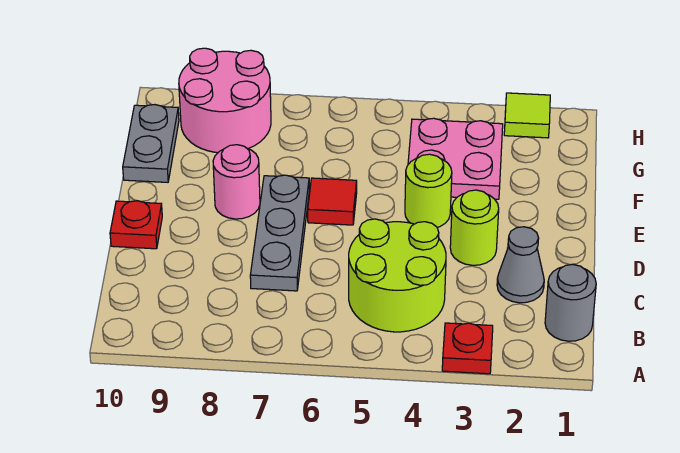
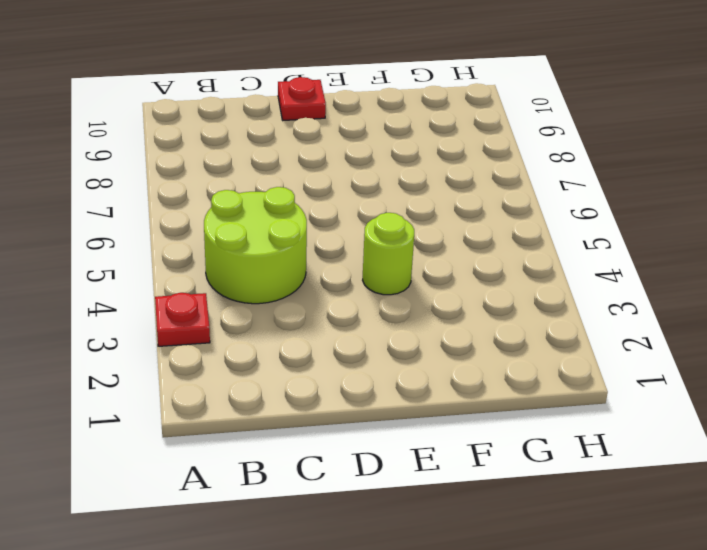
none -> grey round brick B1 level 1
none -> grey cone C2 level 1
none -> grey plate C7:E7 level 1

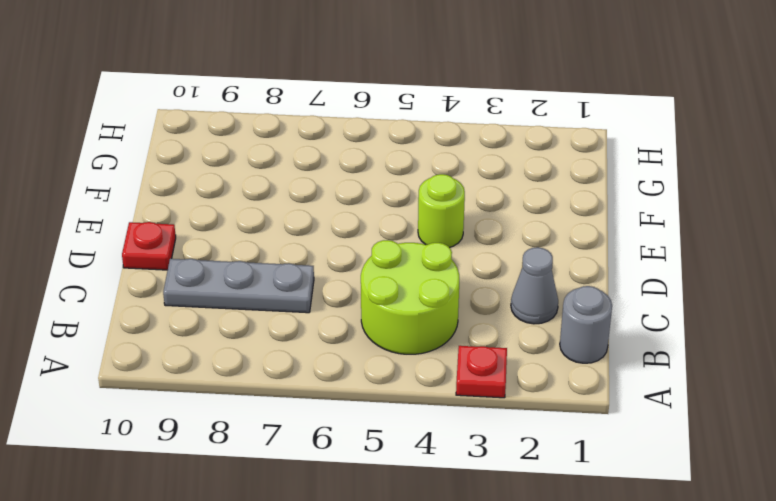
grey plate C7:C9 level 1 -> grey plate C7:E7 level 1
none -> lime round brick D3 level 1
none -> red tile E6 level 1
none -> pink round brick E8 level 1

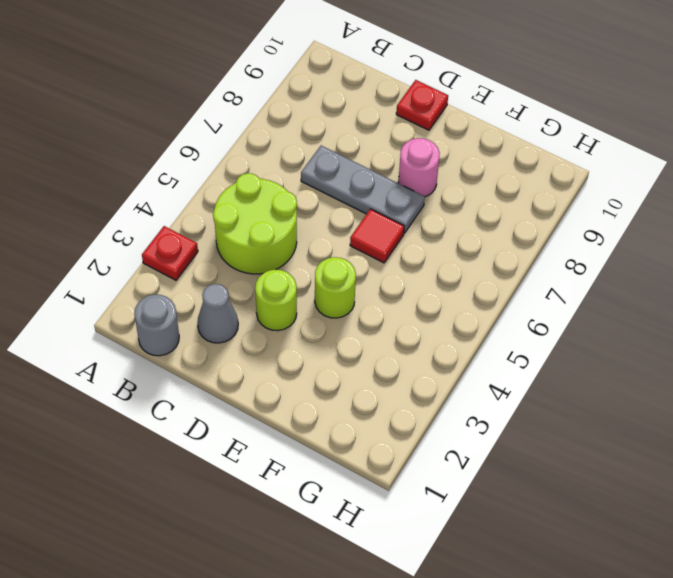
none -> pink plate F3:G4 level 1
none -> grey plate F10:G10 level 1
none -> pink round brick G8:H9 level 1

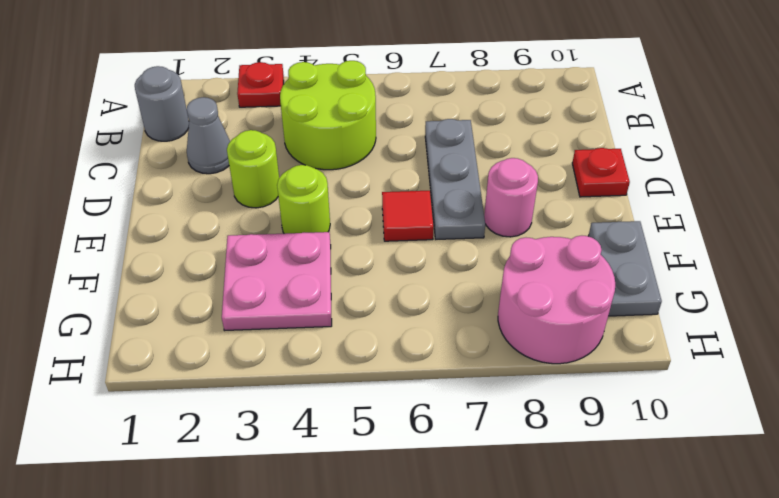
none -> lime tile H2 level 1

